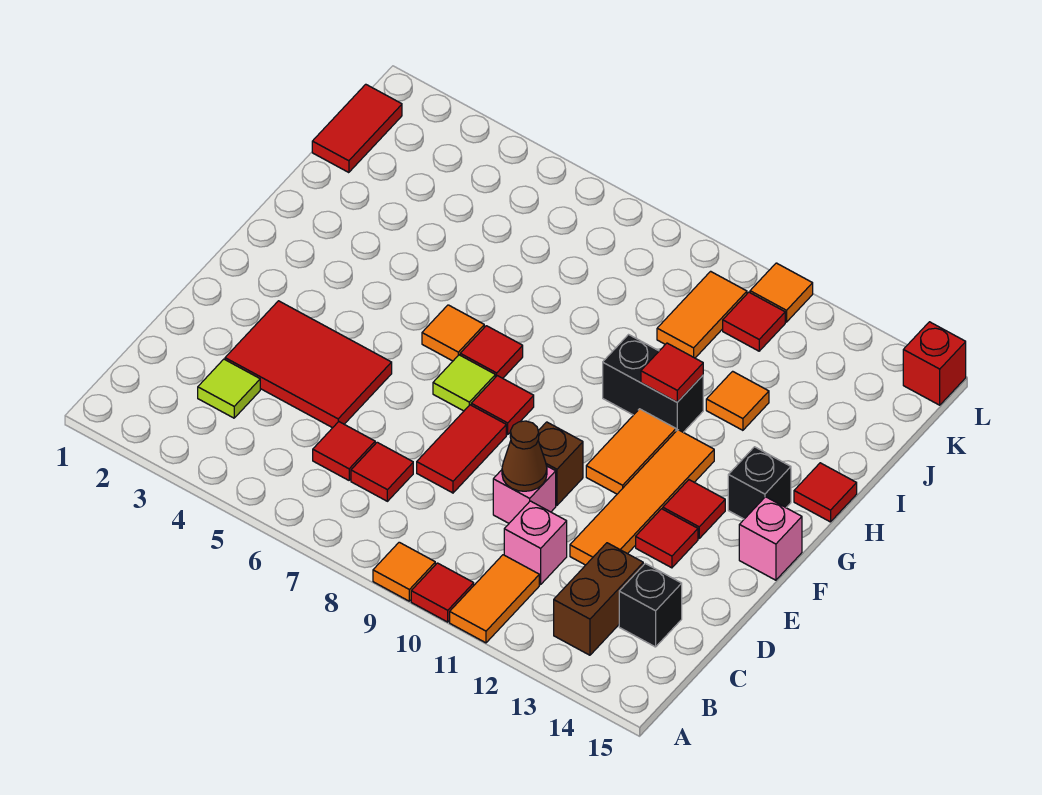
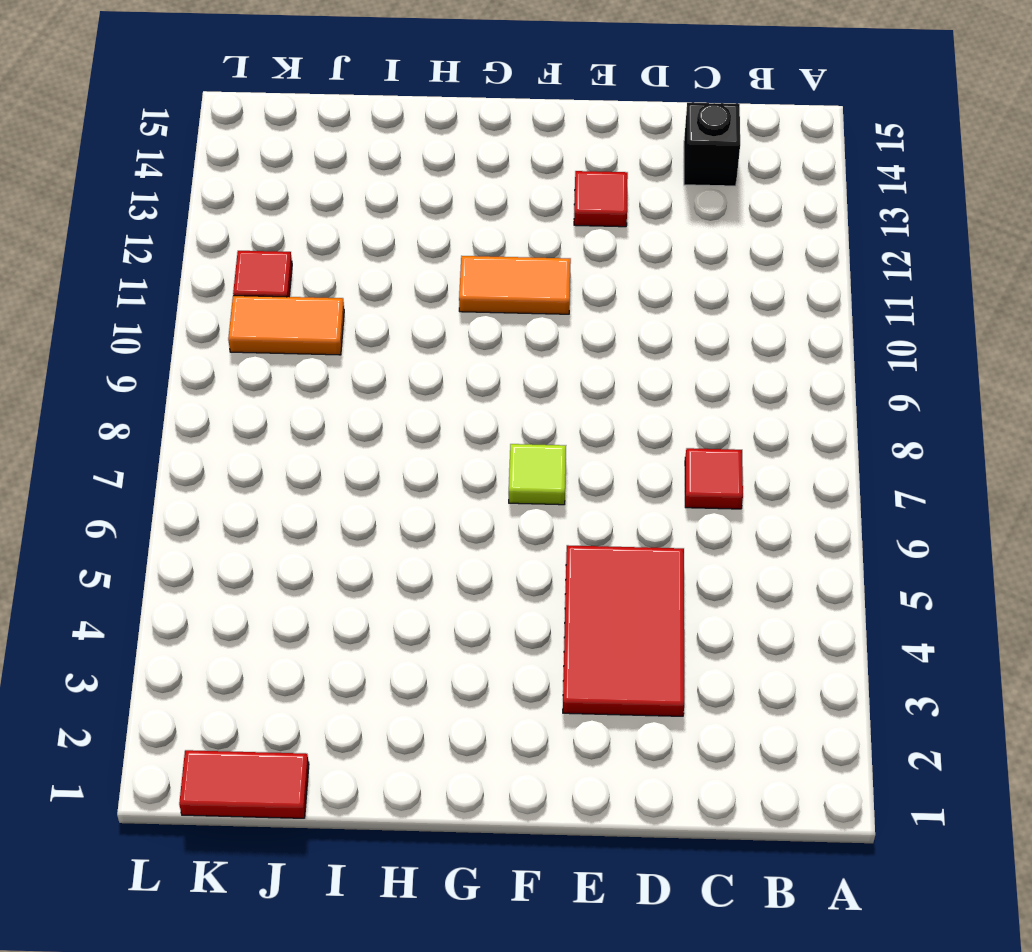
none -> orange tile A9 level 1
none -> red tile A10 level 1
none -> orange tile A11:B11 level 1
none -> brown brick B13:C13 level 1

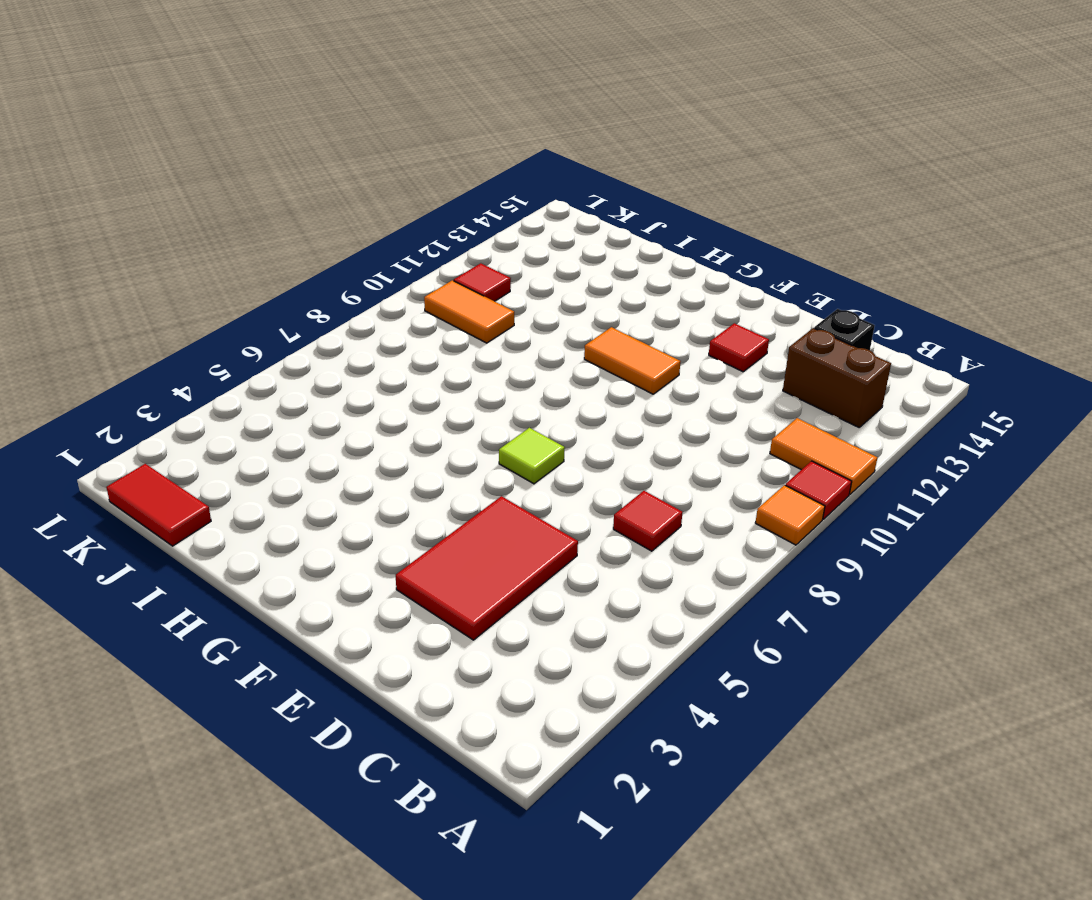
none -> lime tile C3 level 1
none -> red tile C6 level 1
none -> pink brick C11 level 1
none -> red tile D8:E8 level 1

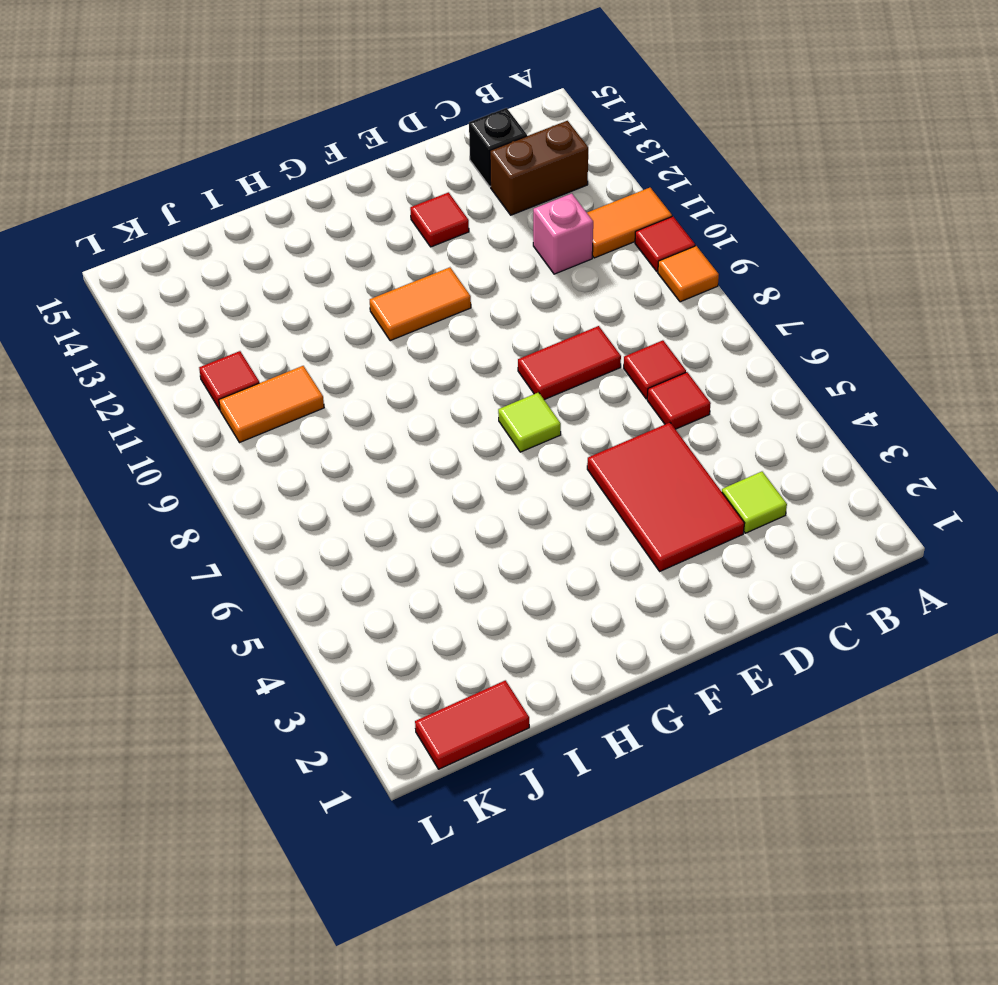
none -> pink brick D10 level 1
none -> orange tile D12:G12 level 1
none -> brown brick E10 level 1
none -> red tile F8 level 1

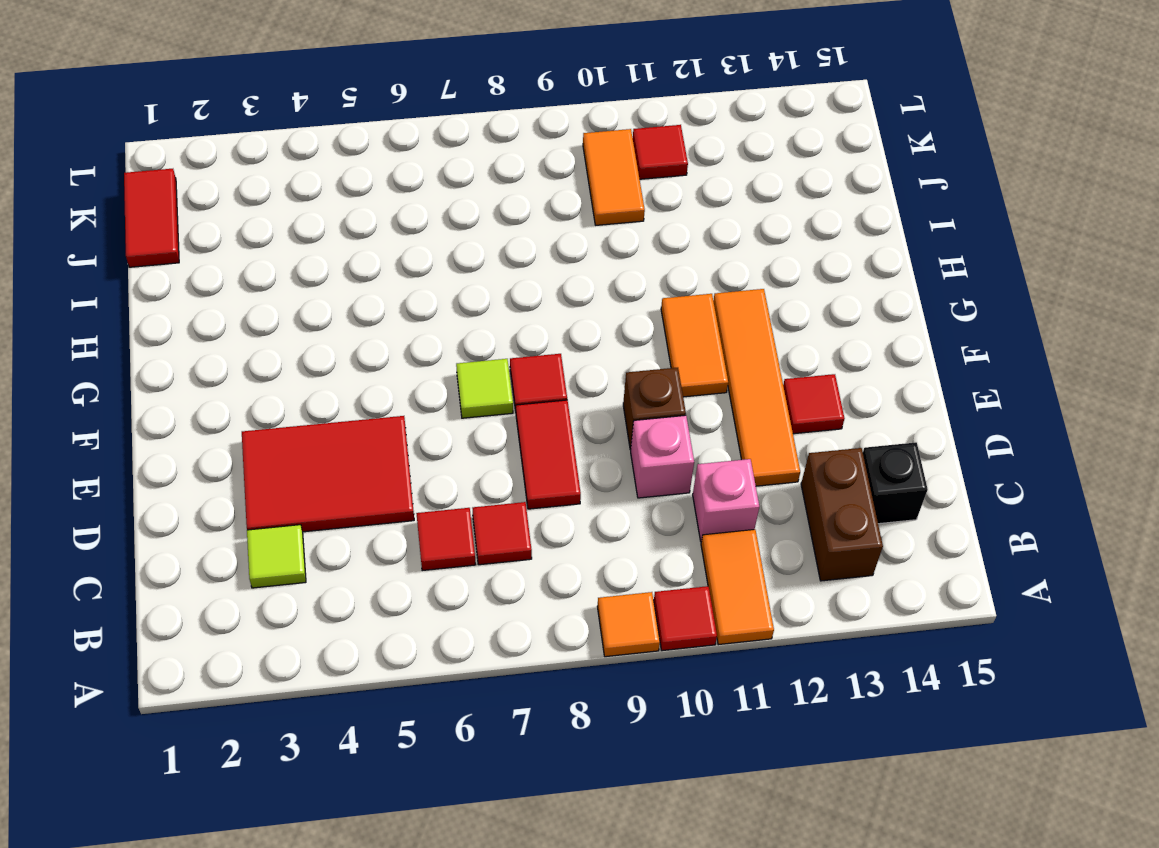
none -> red tile F13 level 1
none -> pink brick F15 level 1
none -> orange tile G6 level 1
none -> red tile G7 level 1

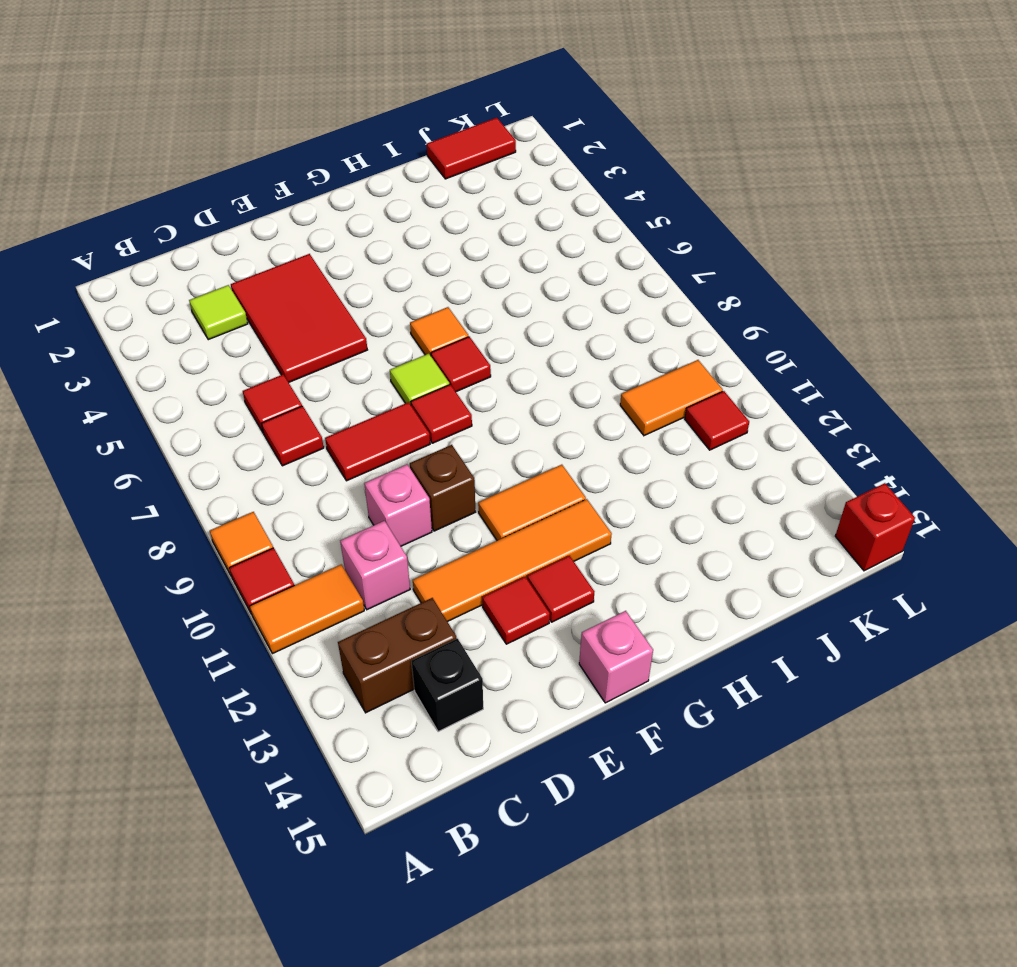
none -> black brick G14 level 1
none -> black brick H10:H11 level 1
none -> red tile H15 level 1
none -> orange tile I12 level 1

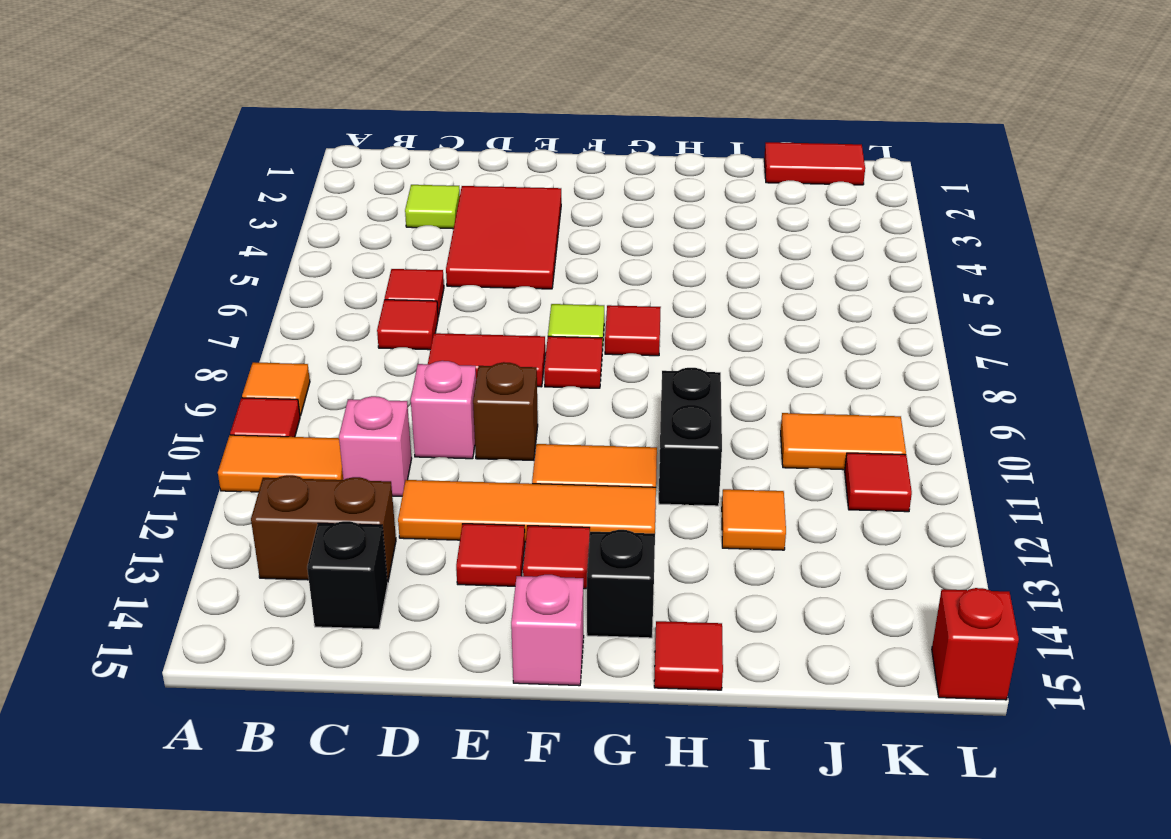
none -> orange tile G6 level 1
none -> orange tile L11 level 1
none -> brown cone D10 level 2
none -> red tile H11 level 2

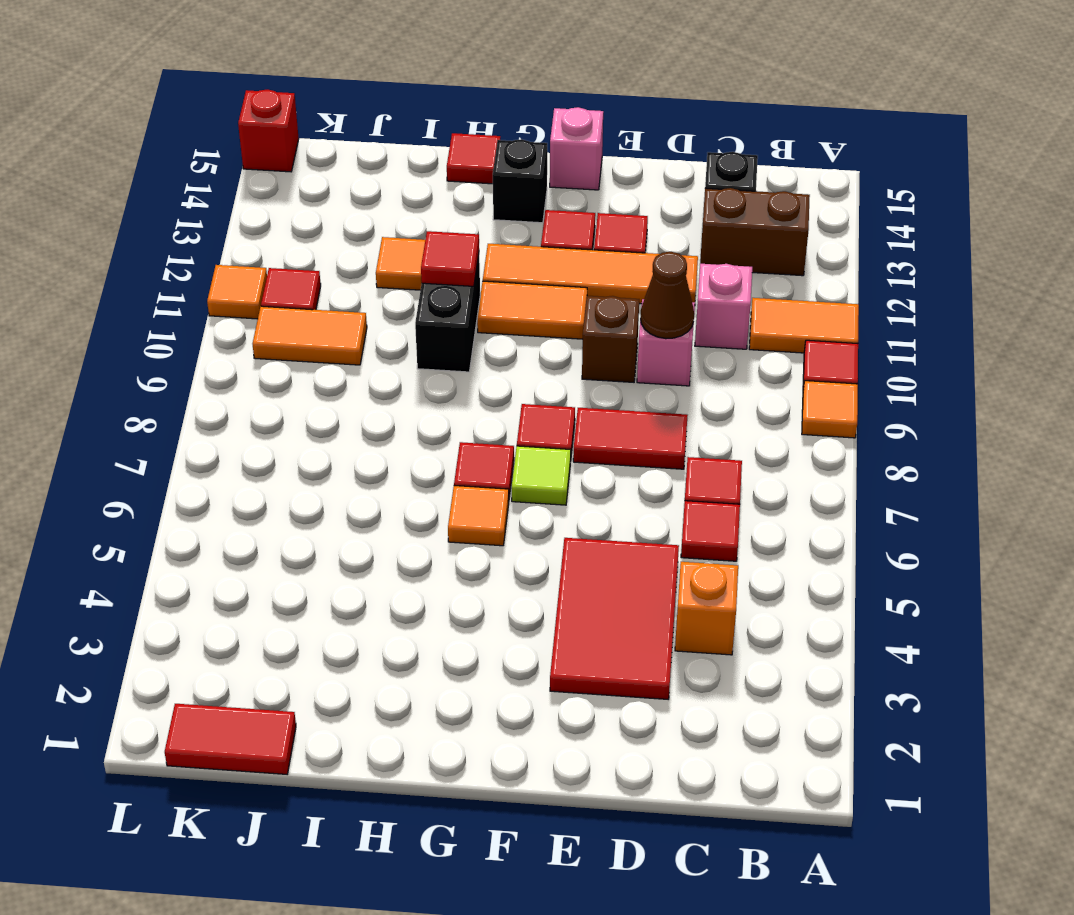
orange brick C4 level 1 -> none
none -> lime tile C3 level 1

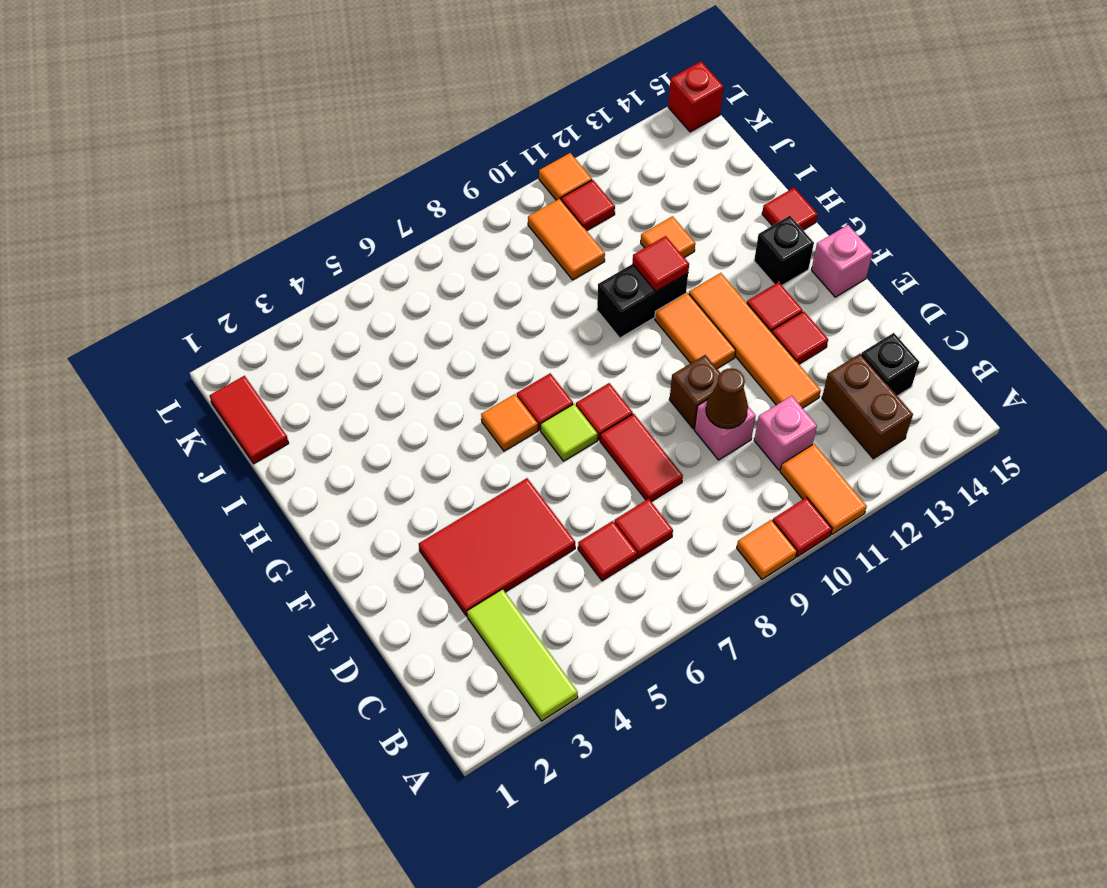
lime tile A3:C3 level 1 -> lime tile C3 level 1

